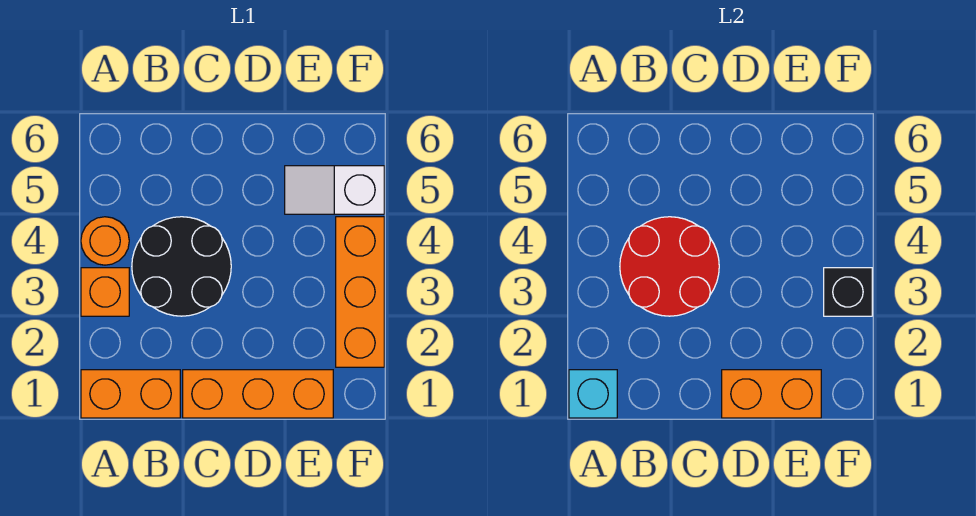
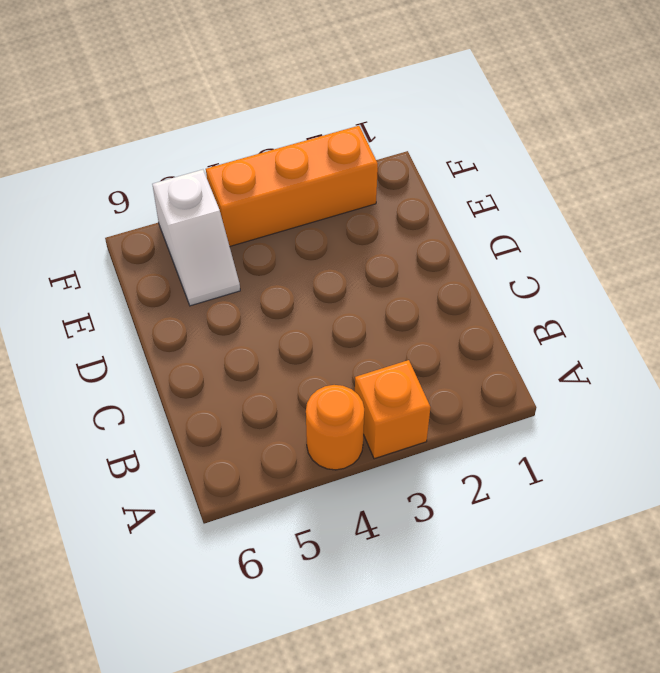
none -> orange brick A1:B1 level 1
none -> black round brick B3:C4 level 1

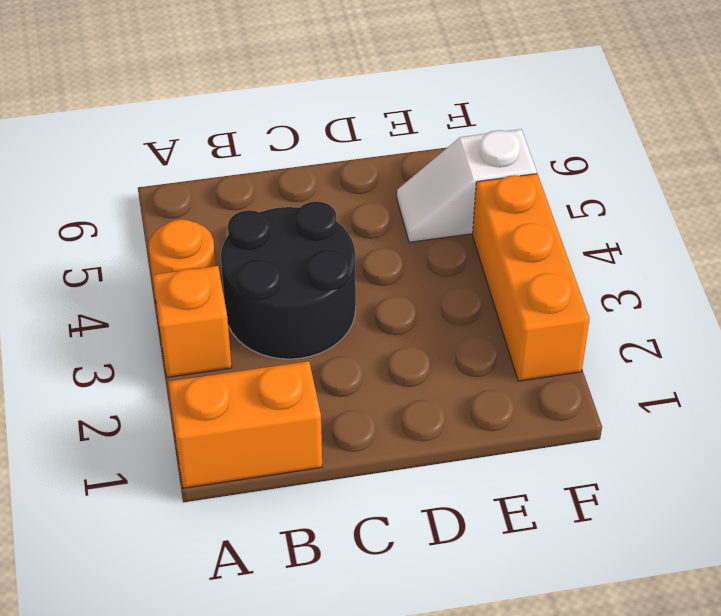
none -> orange brick C1:E1 level 1
none -> cyan brick A1 level 2

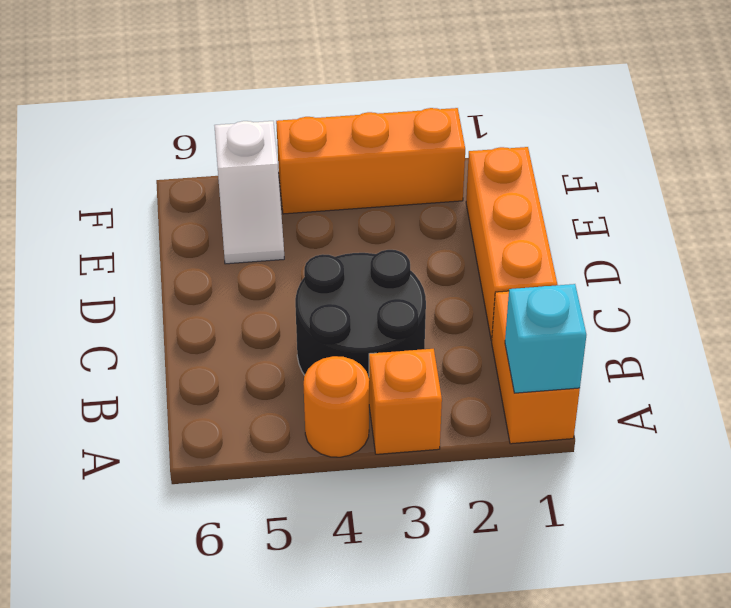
none -> red round brick B3:C4 level 2
none -> orange brick D1:E1 level 2

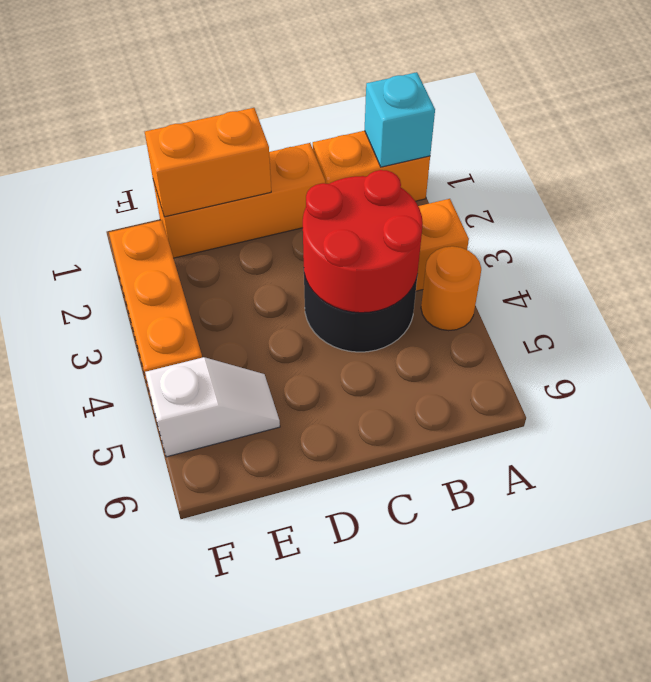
none -> black brick F3 level 2

